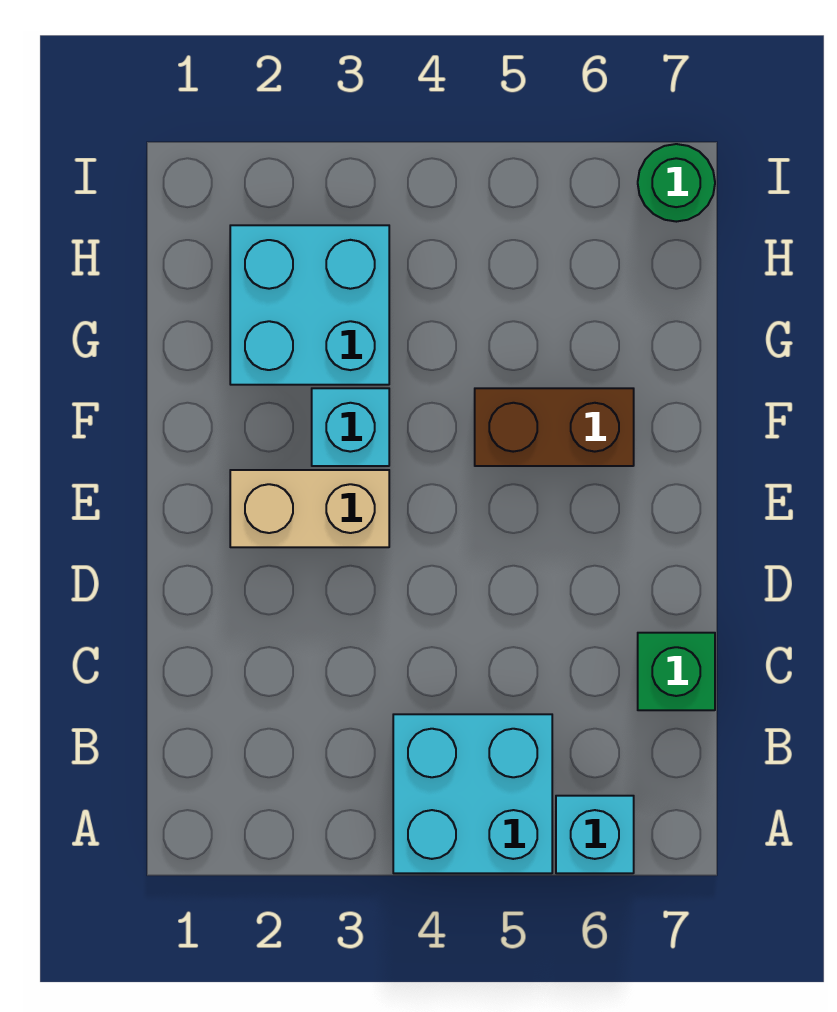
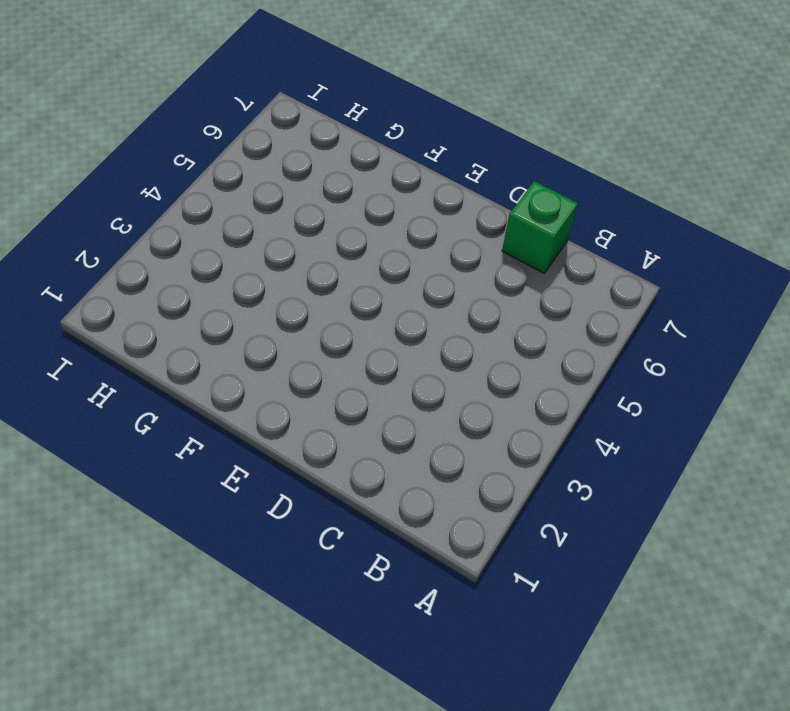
none -> cyan brick A4:B5 level 1
none -> cyan brick A6 level 1

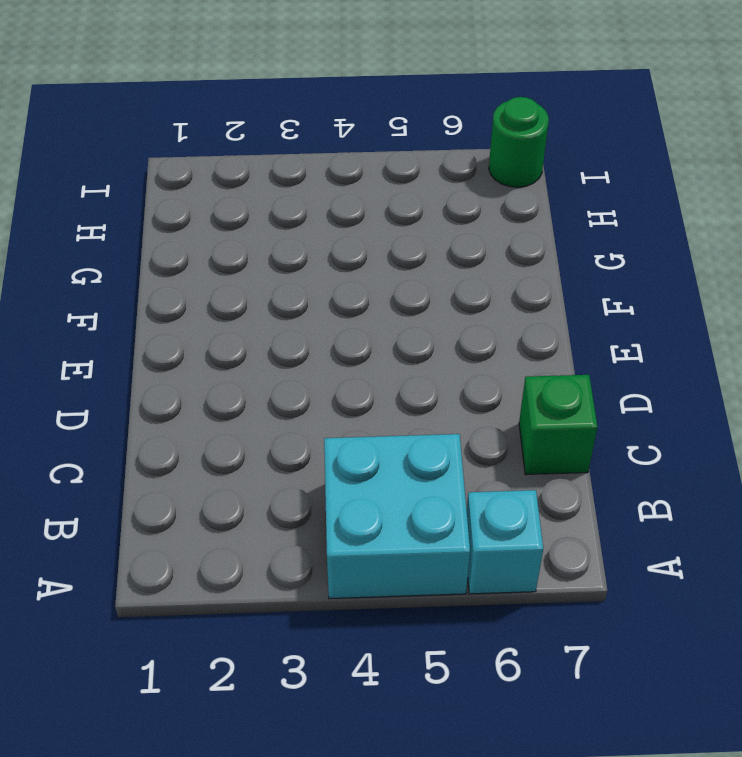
none -> tan brick E2:E3 level 1
none -> cyan brick F3 level 1

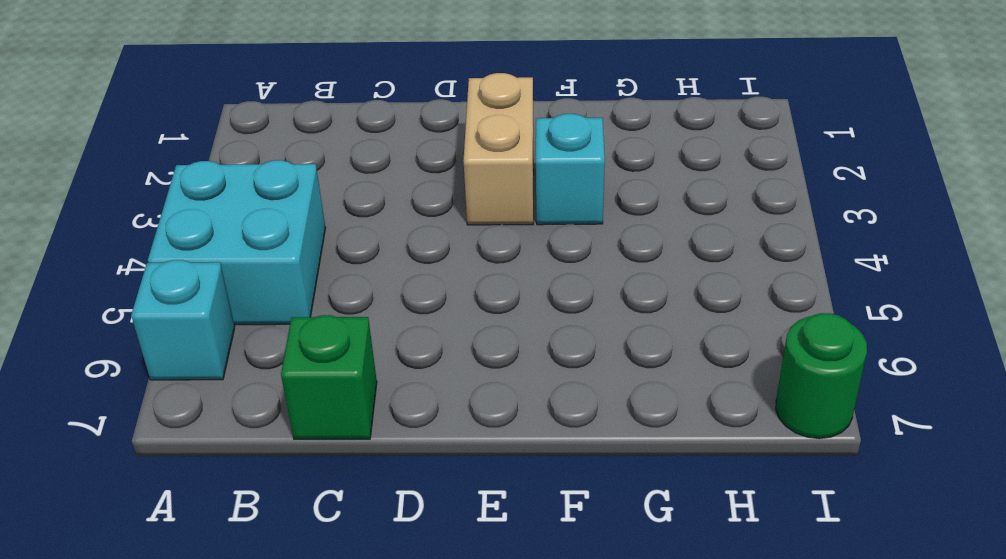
none -> brown brick F5:F6 level 1
none -> cyan brick G2:H3 level 1

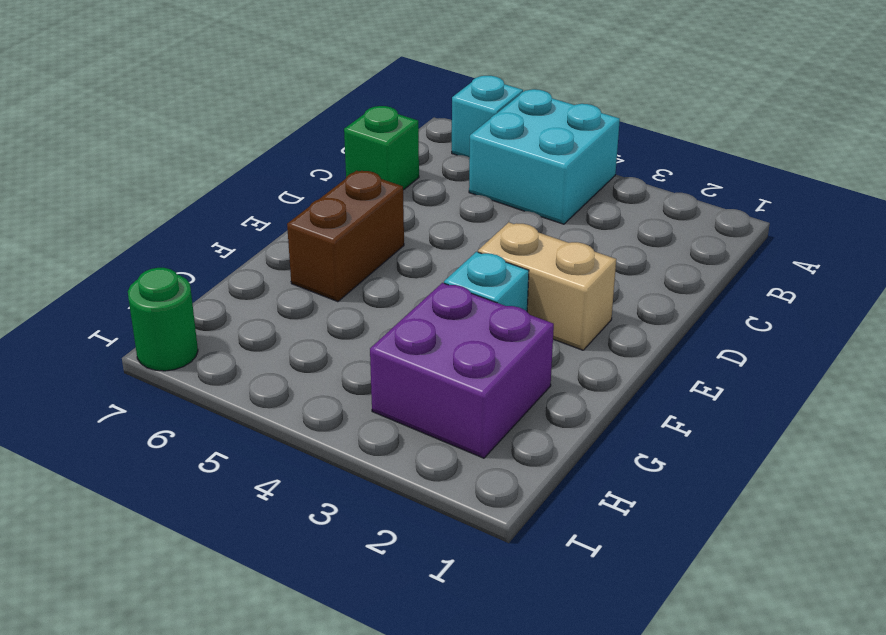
brown brick E6:F6 level 1 -> brown brick F5:F6 level 1
purple brick G2:H3 level 1 -> cyan brick G2:H3 level 1

